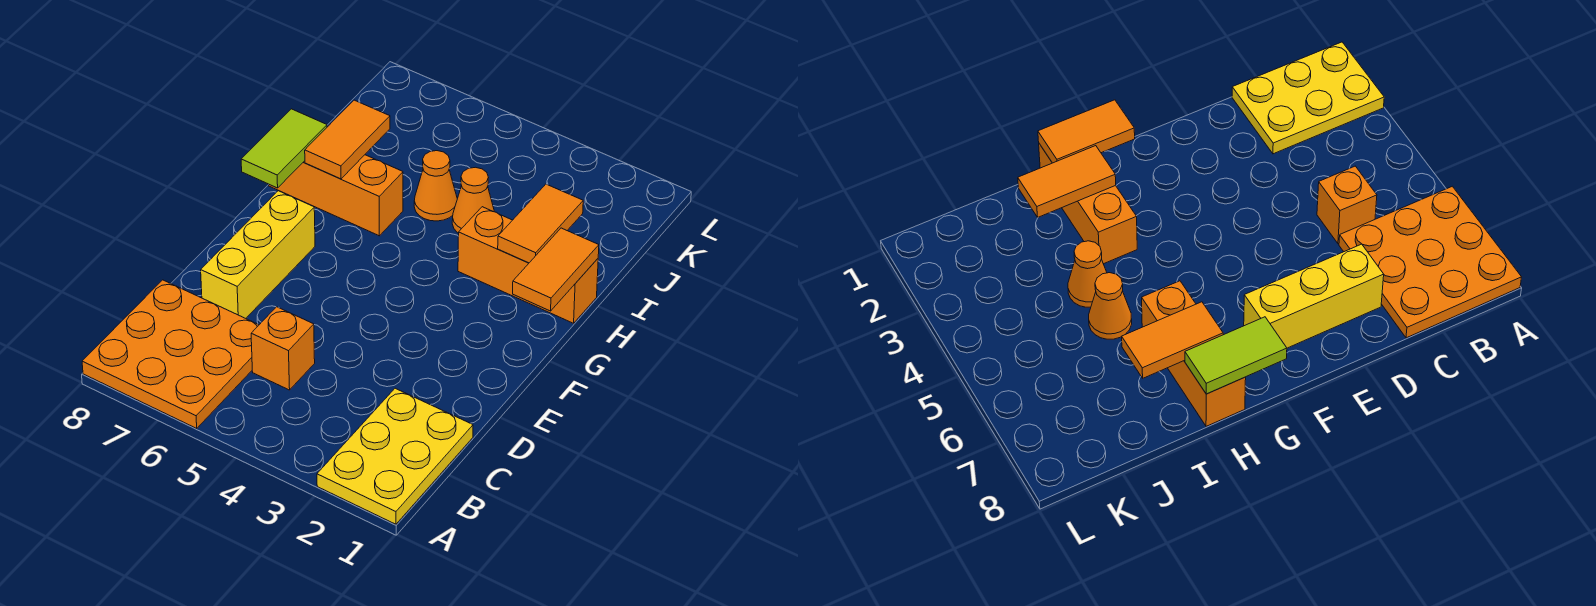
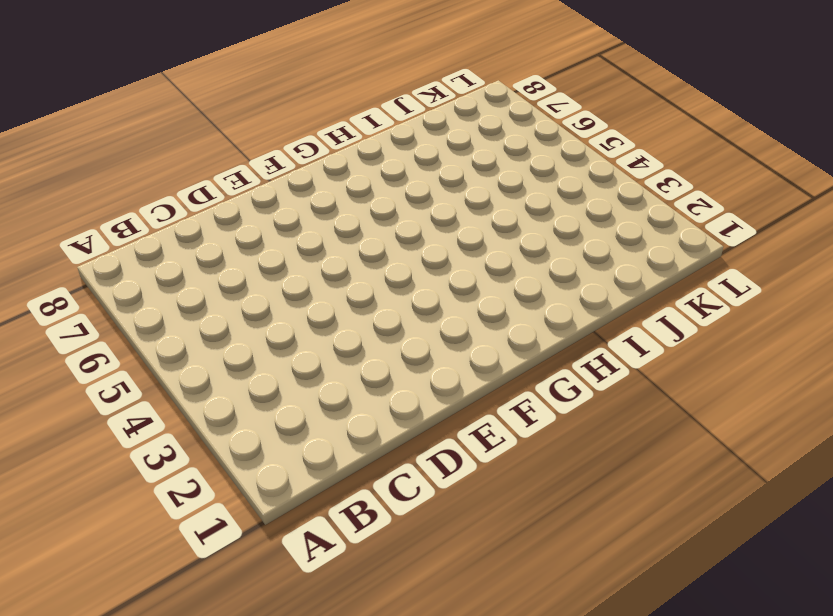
none -> yellow plate A1:C2 level 1
none -> orange plate A6:C8 level 1
none -> orange brick C5 level 1

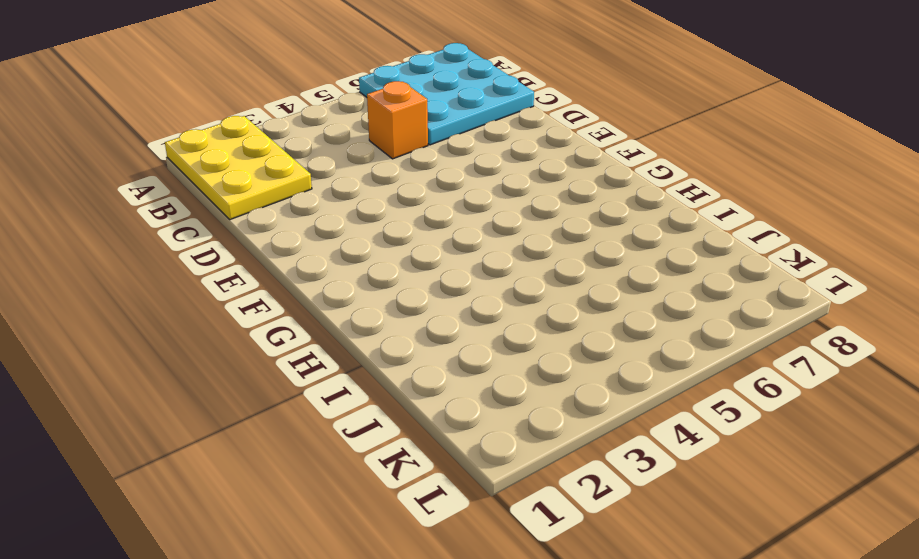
cyan plate A6:C8 level 1 -> orange plate A6:C8 level 1
none -> yellow brick D7:F7 level 1
none -> orange brick H1:H3 level 1
none -> orange brick H6:H8 level 1

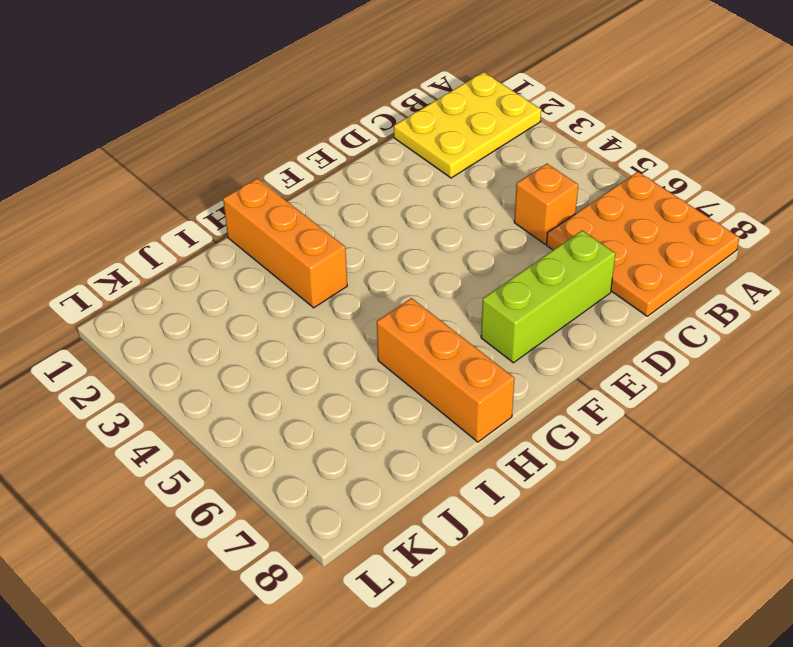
lime brick D7:F7 level 1 -> yellow brick D7:F7 level 1
none -> orange cone I4 level 1
none -> orange cone I5 level 1
none -> orange tile G1:H1 level 2

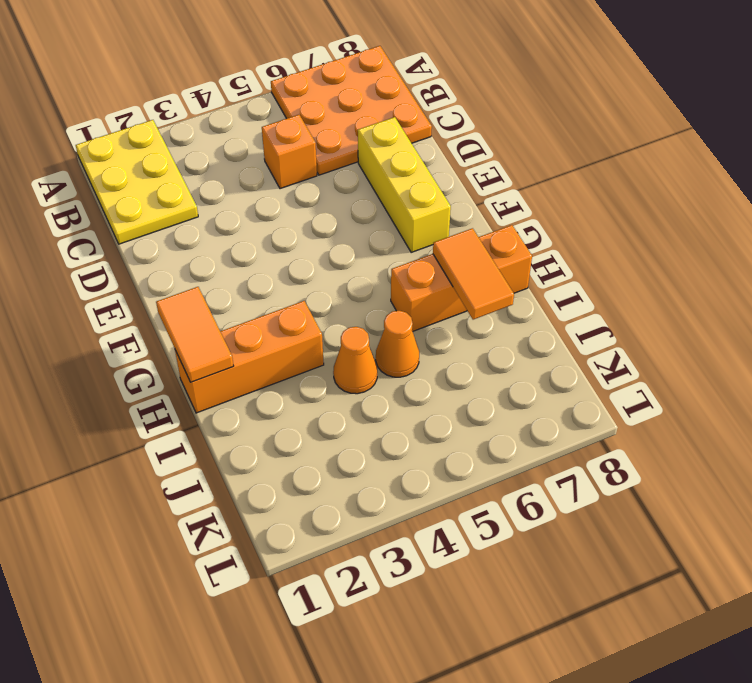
none -> lime tile G8:H8 level 2
none -> orange tile H2:I2 level 2

